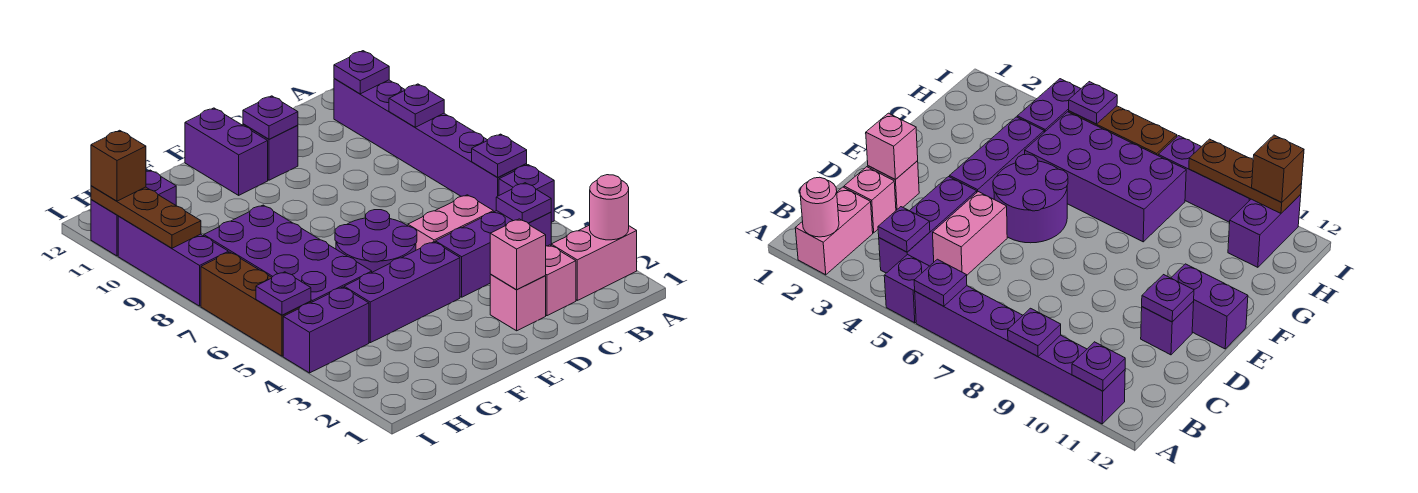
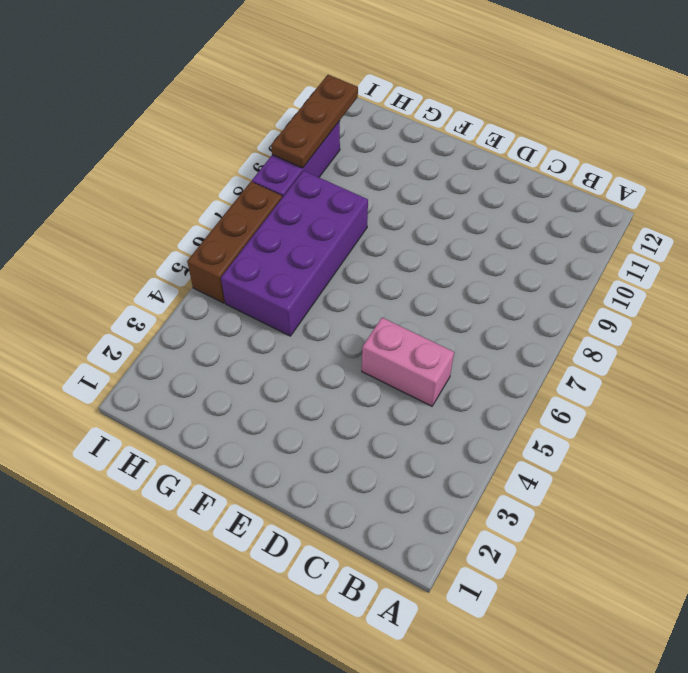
none -> pink brick A2:B2 level 1
none -> purple brick A5 level 1
none -> purple brick A6:A11 level 1

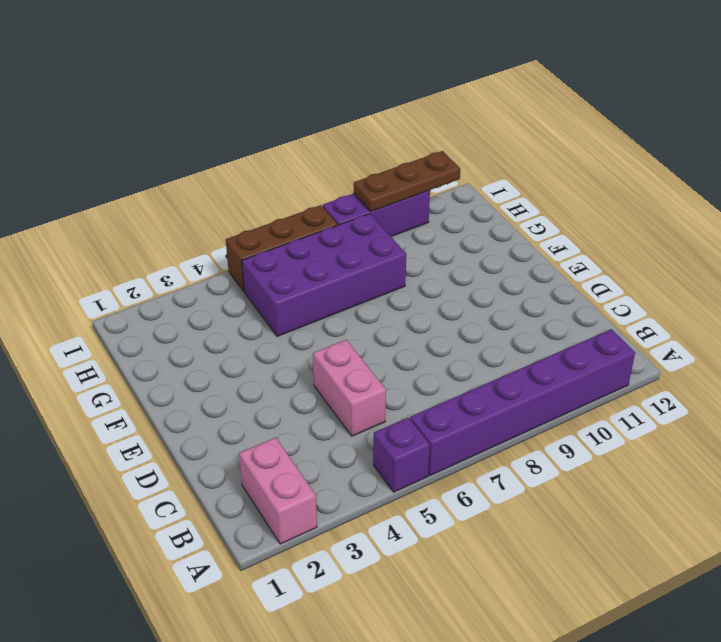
none -> purple brick B4:D4 level 1
none -> pink brick C2 level 1
none -> pink brick D2 level 1

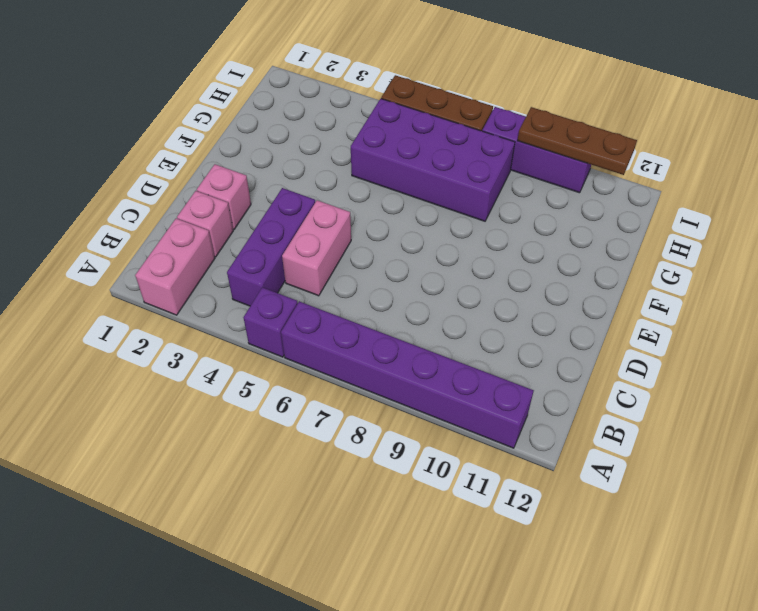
none -> purple brick D11 level 1
none -> purple brick E4:G4 level 1
none -> purple round brick E5:F6 level 1

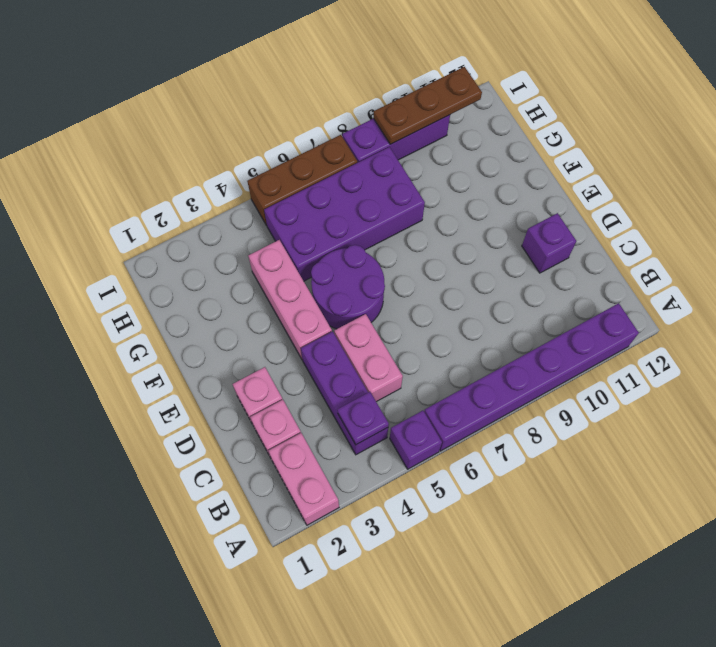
pink brick E4:G4 level 1 -> purple brick E4:G4 level 1
none -> purple brick E11:E12 level 1
none -> purple brick H4:I4 level 1
none -> purple brick H11:I11 level 1

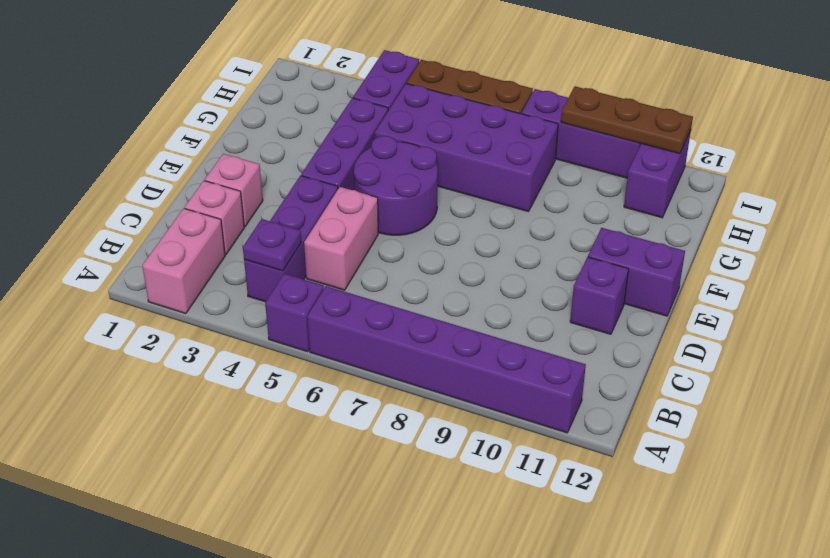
none -> pink round brick A2 level 2
none -> purple plate A6 level 2
none -> purple plate A9 level 2

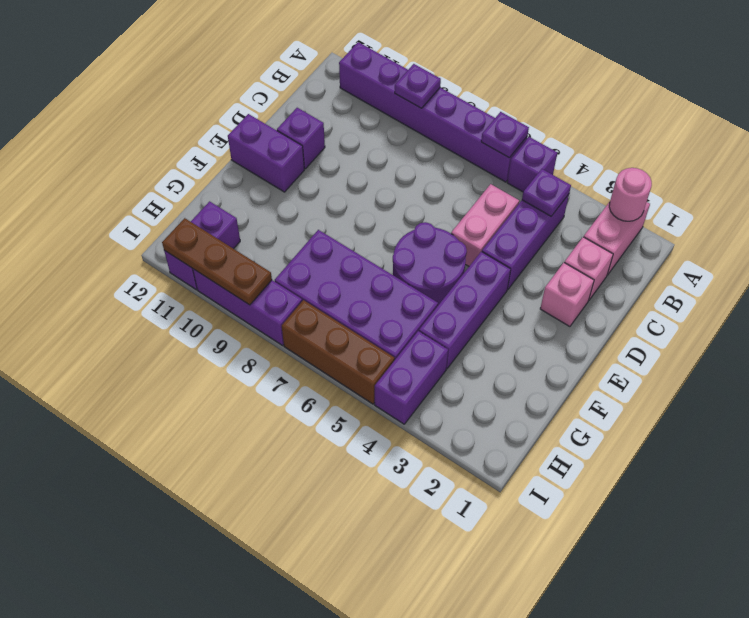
none -> purple plate A11 level 2
none -> pink brick D2 level 2
none -> purple plate D11 level 2

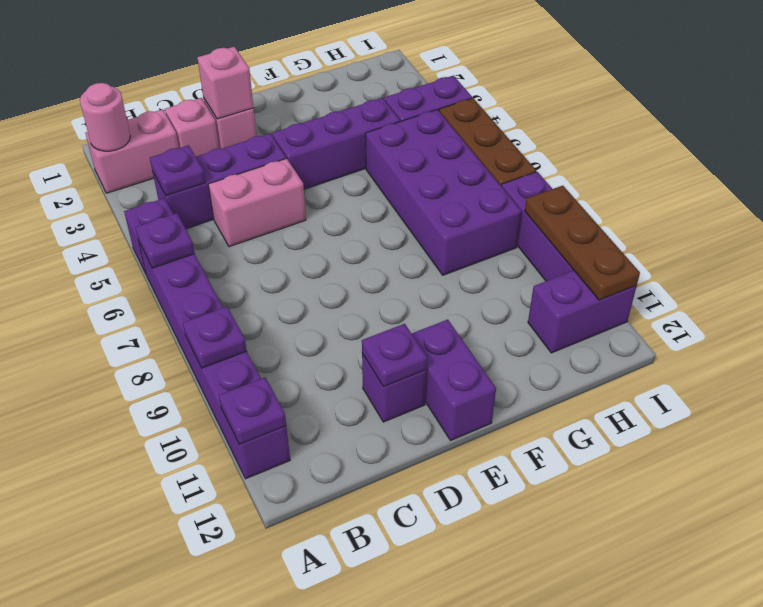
none -> purple round brick E5:F6 level 1
none -> purple plate I5 level 2
none -> brown brick I11 level 3

